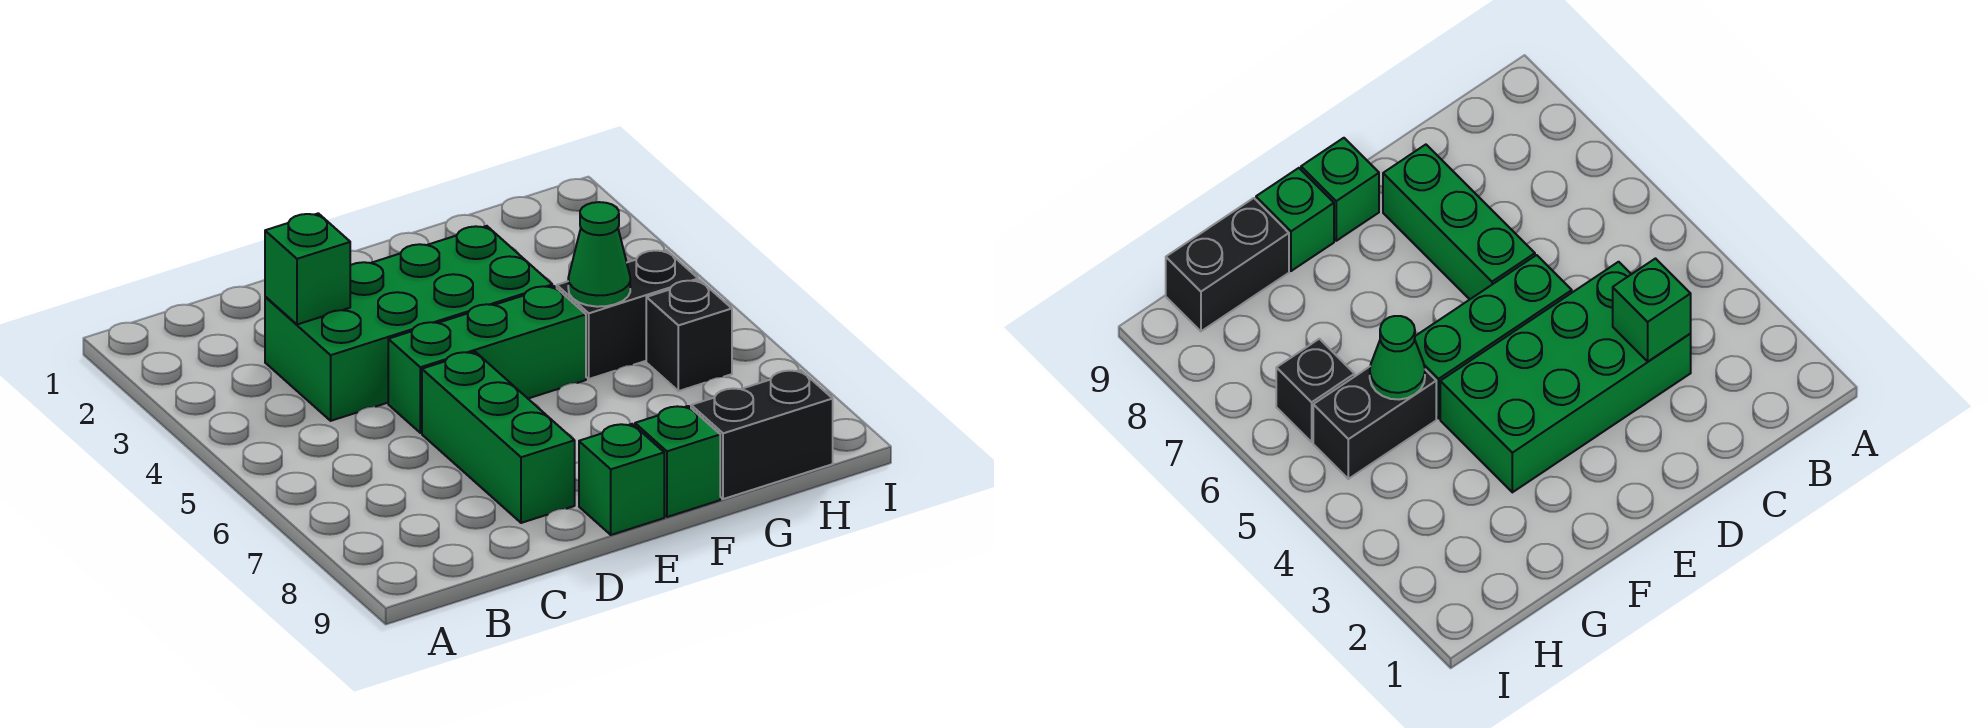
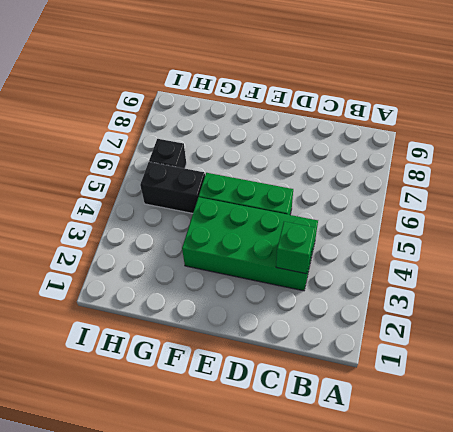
none -> green brick D6:D8 level 1
none -> green brick E9 level 1

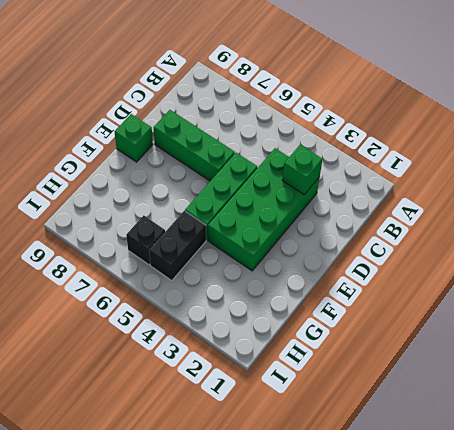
none -> green brick F9 level 1
none -> black brick G9:H9 level 1

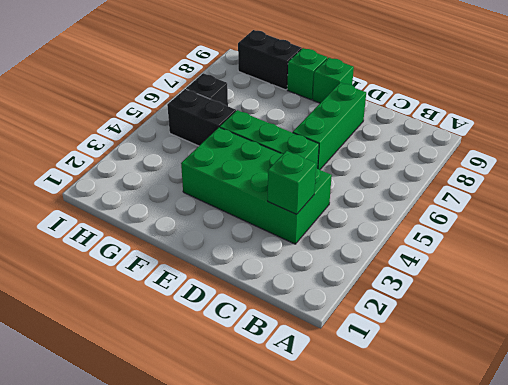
none -> green cone G5 level 2

